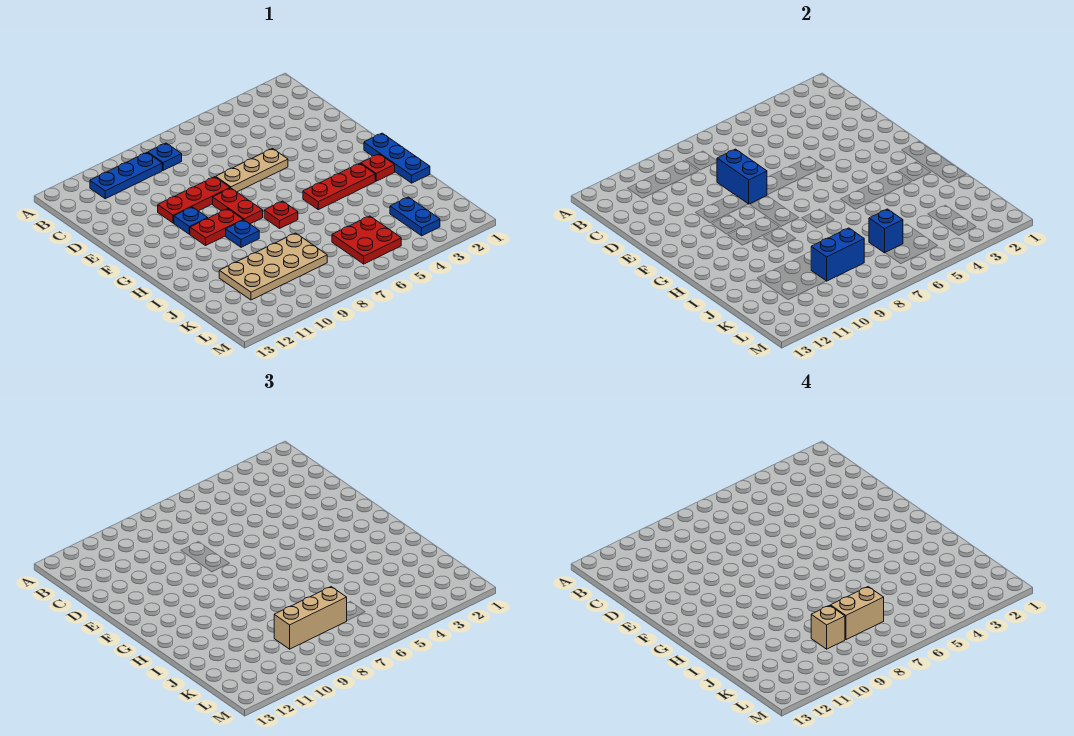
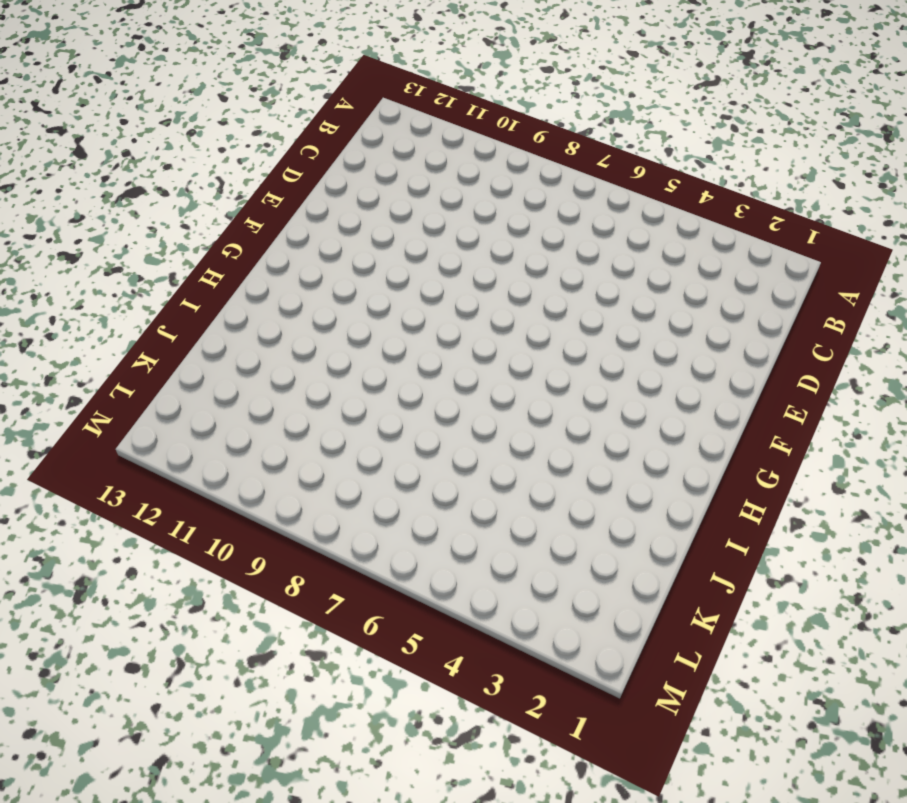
none -> blue plate B8 level 1
none -> blue plate B9:B11 level 1
none -> tan plate E5:E7 level 1

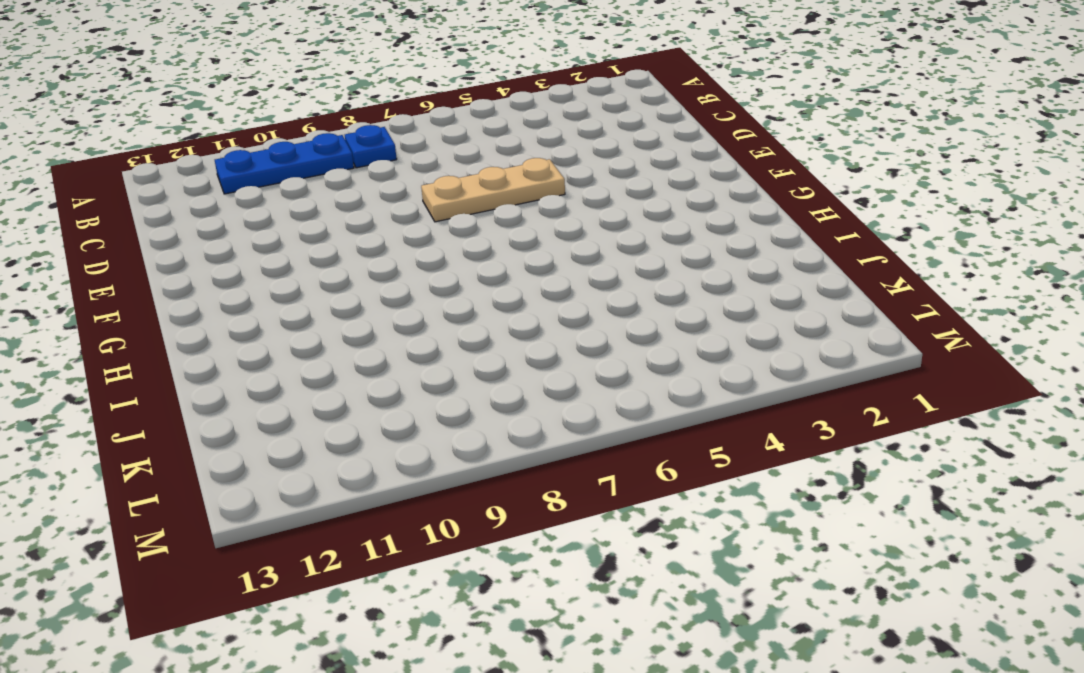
none -> red plate E8:E10 level 1
none -> red plate F8:G8 level 1
none -> blue plate F10 level 1

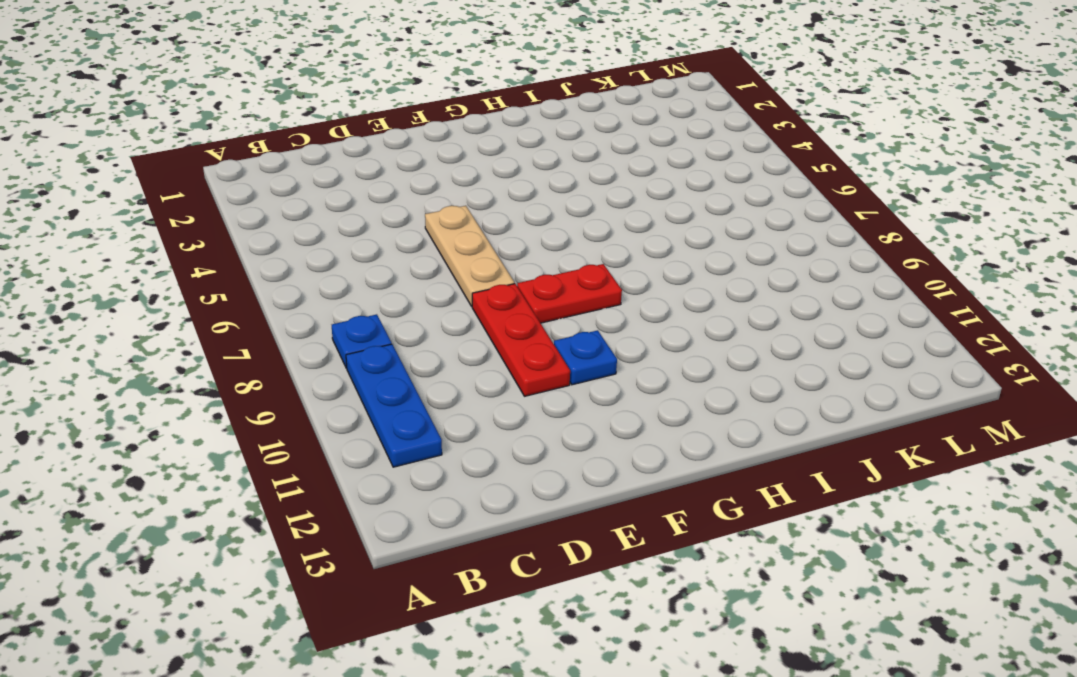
none -> blue plate G1:I1 level 1
none -> red plate G9:G10 level 1
none -> red plate H2 level 1

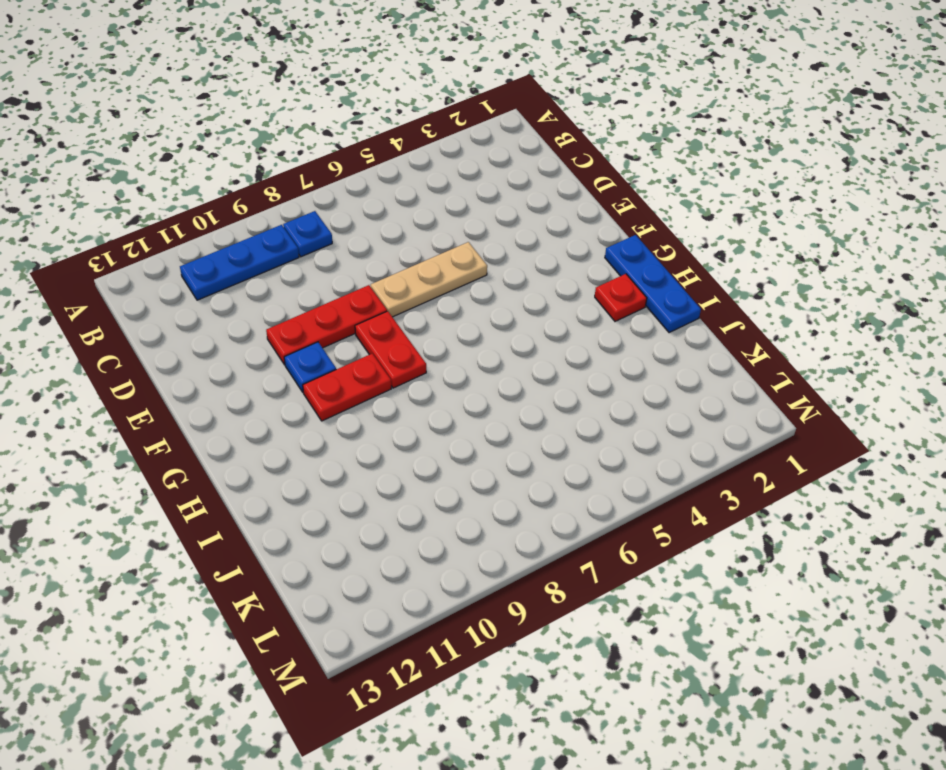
none -> red plate H3:H5 level 1
none -> red plate H7 level 1
none -> blue plate H9 level 1

